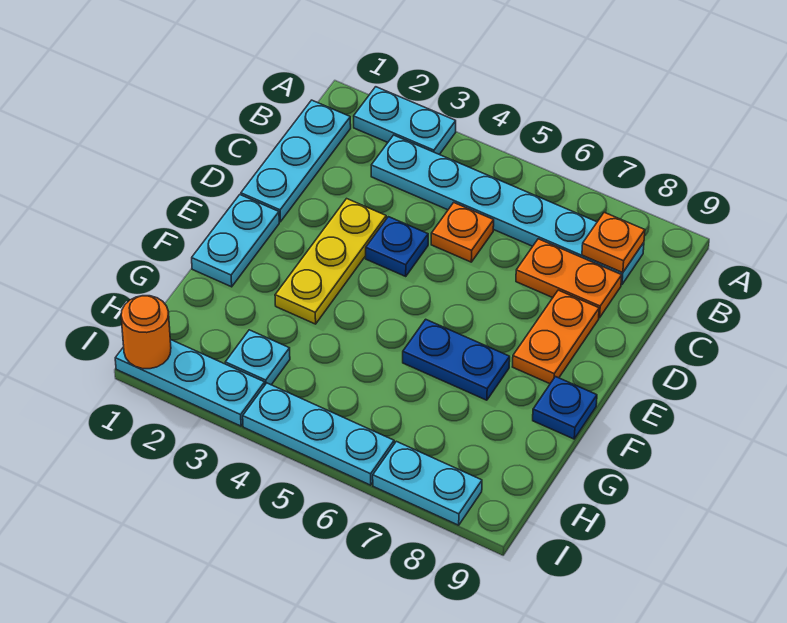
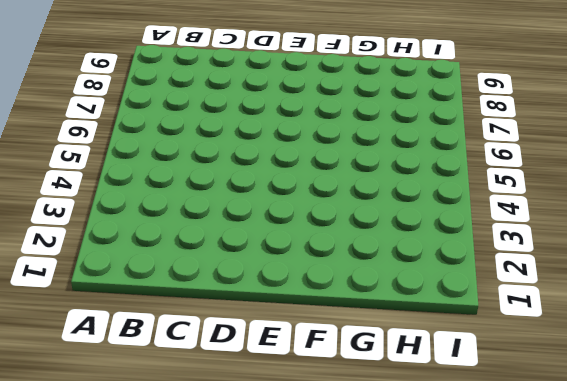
none -> cyan plate A2:A3 level 1
none -> cyan plate B1:D1 level 1
none -> cyan plate B3:B8 level 1

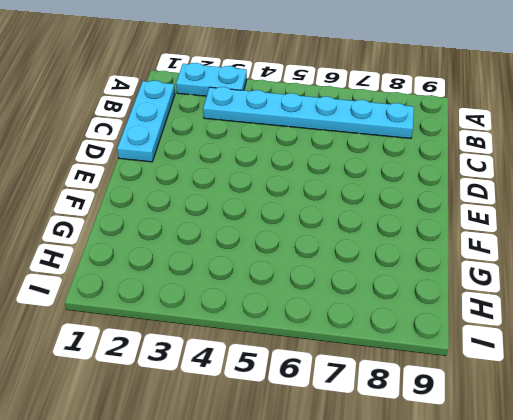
none -> orange plate C5 level 1
none -> orange plate C7:C8 level 1
none -> yellow plate D3:F3 level 1

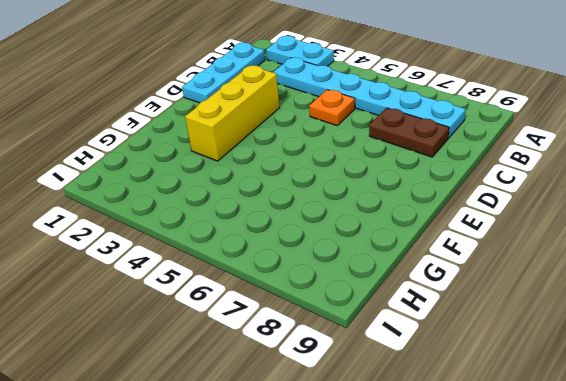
brown plate C7:C8 level 1 -> orange plate C7:C8 level 1
yellow brick D3:F3 level 1 -> yellow plate D3:F3 level 1
none -> blue plate D4 level 1
none -> orange plate D8:E8 level 1
none -> cyan plate E1:F1 level 1

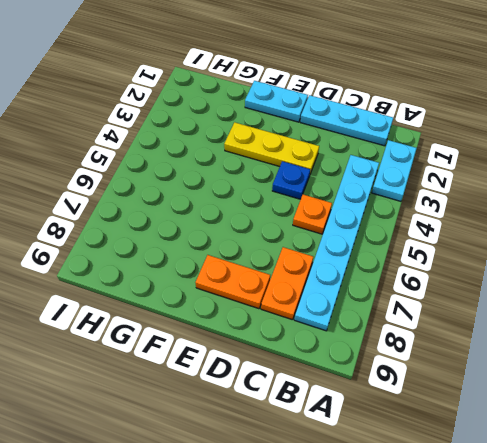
none -> blue plate F6:F7 level 1
none -> blue plate F9 level 1
none -> cyan plate H3 level 1

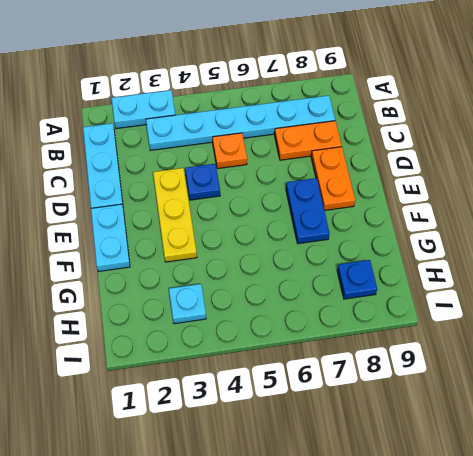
blue plate E7:F7 level 1 -> blue plate F6:F7 level 1
blue plate H8 level 1 -> blue plate F9 level 1
none -> cyan plate I1:I3 level 1
none -> cyan plate I4:I6 level 1
none -> cyan plate I7:I8 level 1

